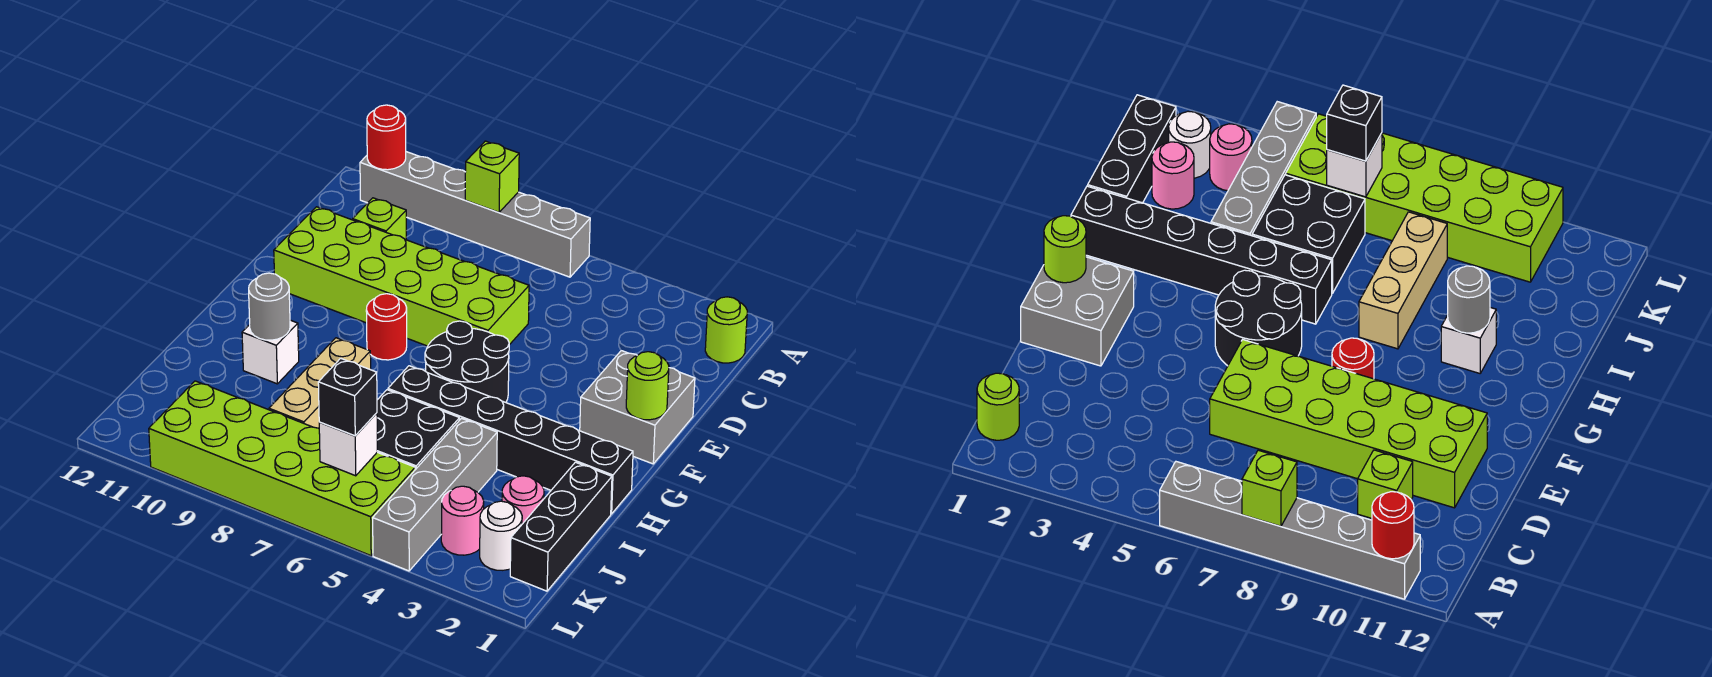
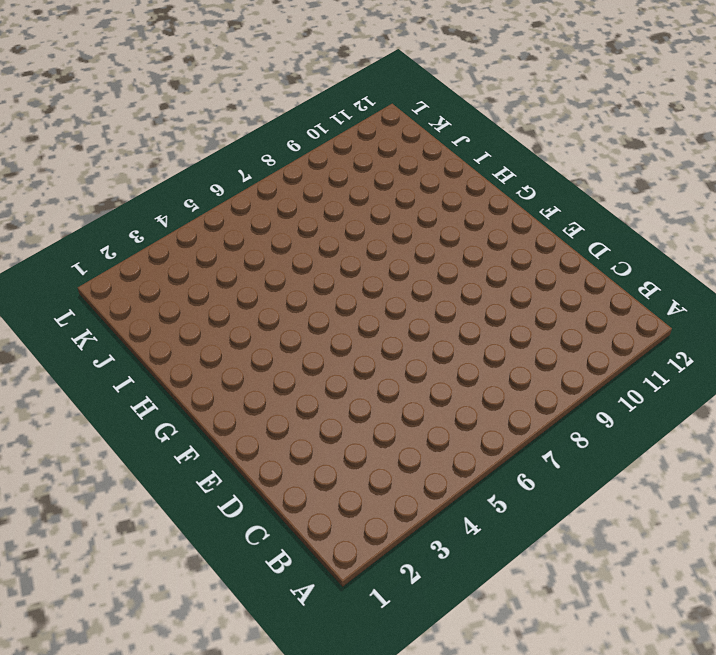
none -> grey brick A6:A11 level 1
none -> lime round brick B1 level 1
none -> lime brick C10 level 1

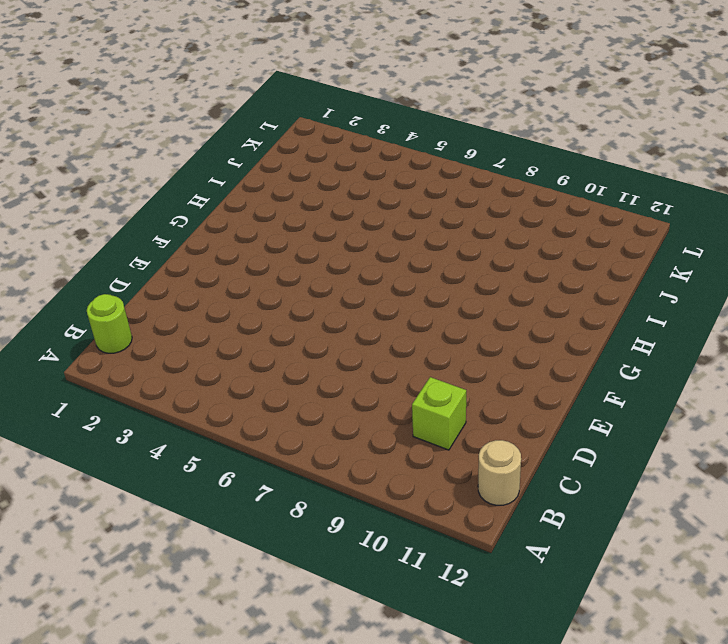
tan round brick B12 level 1 -> none
none -> grey brick A6:A11 level 1
none -> lime brick D6:E11 level 1
none -> grey brick E1:F2 level 1

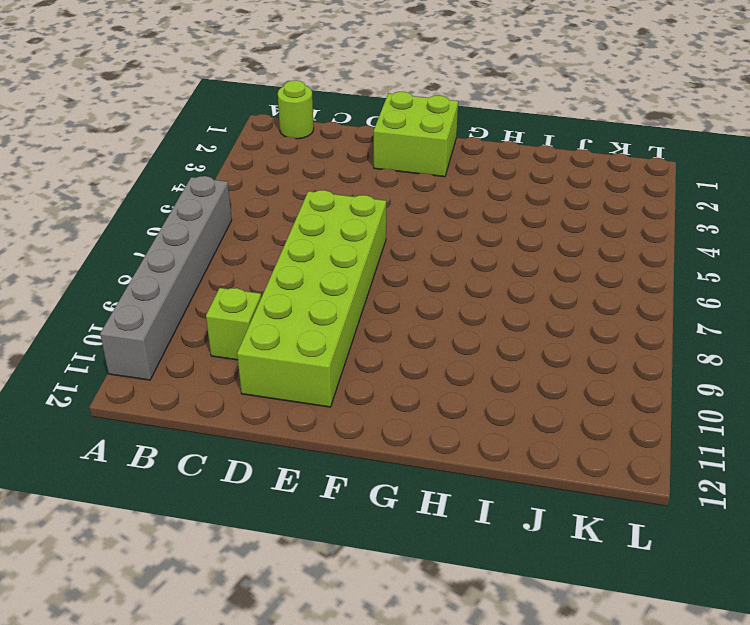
lime brick E1:F2 level 1 -> grey brick E1:F2 level 1
none -> black round brick F5:G6 level 1
none -> red round brick F8 level 1
none -> black brick H1:H6 level 1

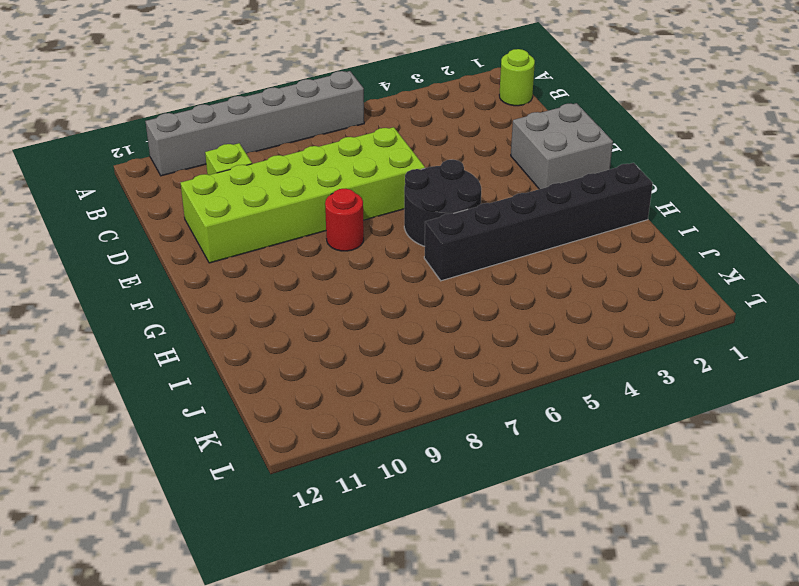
none -> tan brick H8:J8 level 1
none -> white brick H10 level 1
none -> black brick I1:K1 level 1

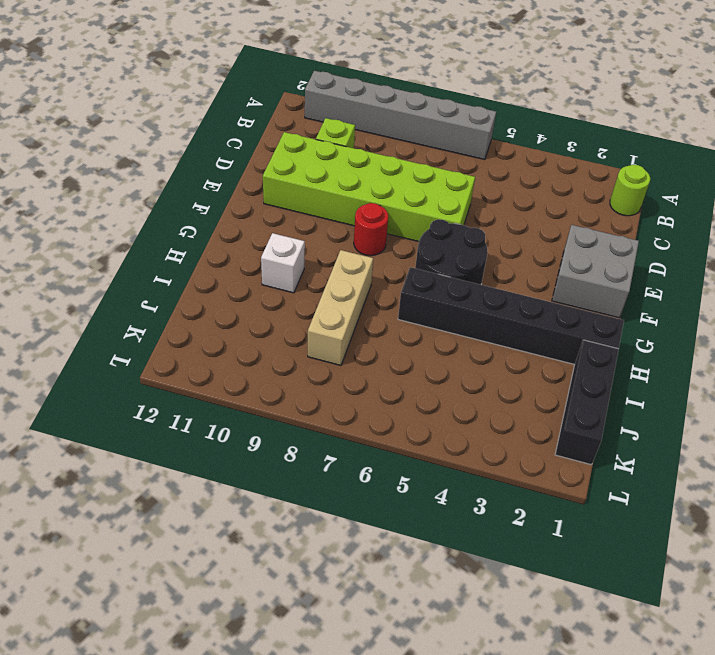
none -> grey brick I4:L4 level 1
none -> black brick I5:J6 level 1
none -> pink round brick J2 level 1

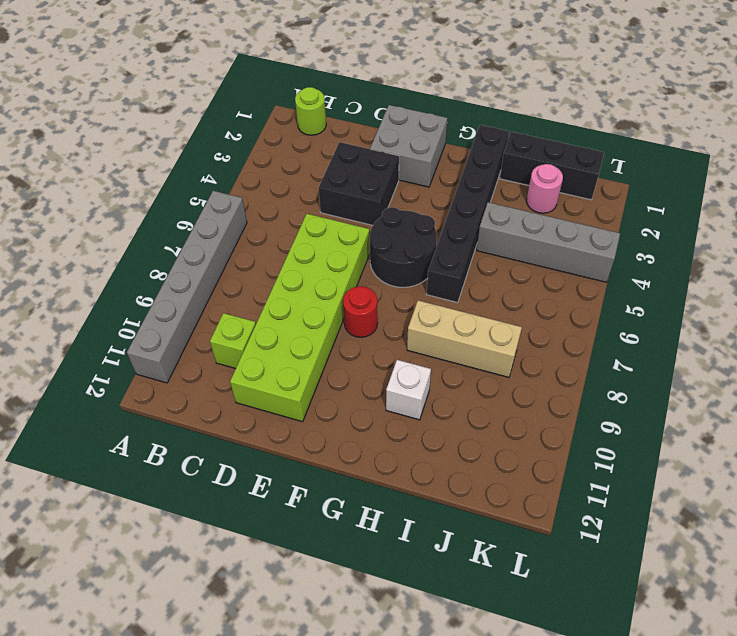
black brick D3:E4 level 1 -> black brick I5:J6 level 1
none -> white round brick K2 level 1
none -> pink round brick K3 level 1
none -> lime brick K5:L10 level 1

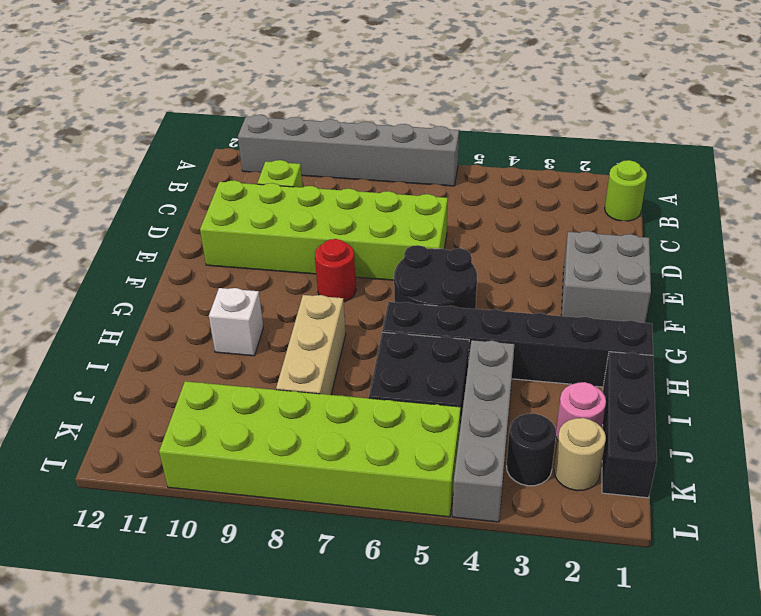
tan round brick K2 level 1 -> white round brick K2 level 1
black round brick K3 level 1 -> pink round brick K3 level 1
none -> lime brick A8 level 2
none -> red round brick A11 level 2
none -> lime round brick F1 level 2

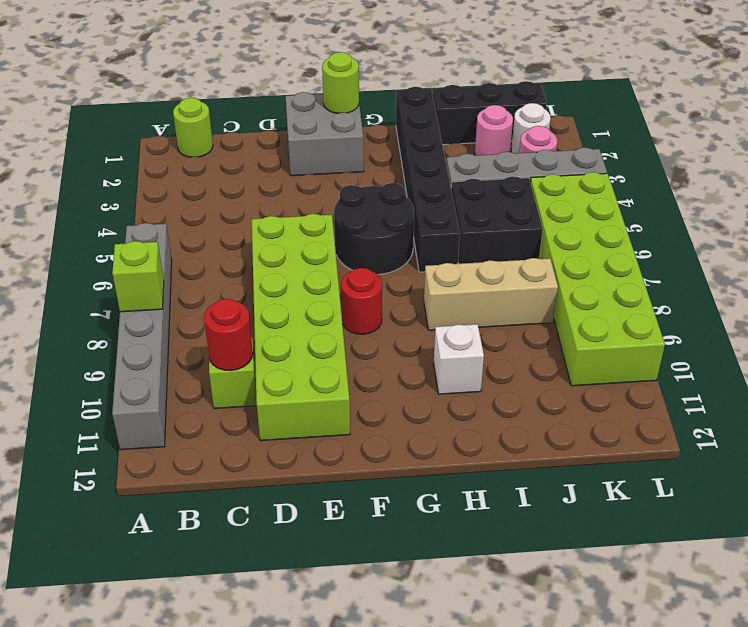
red round brick C10 level 2 -> red round brick A11 level 2
none -> grey round brick H10 level 2
none -> white brick K6 level 2
none -> black brick K6 level 3

